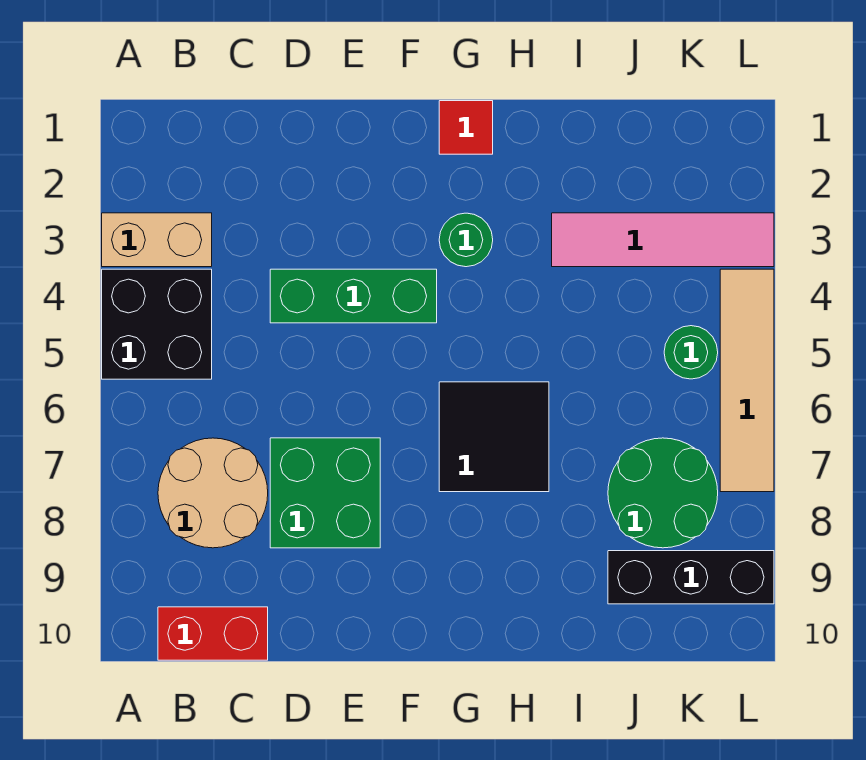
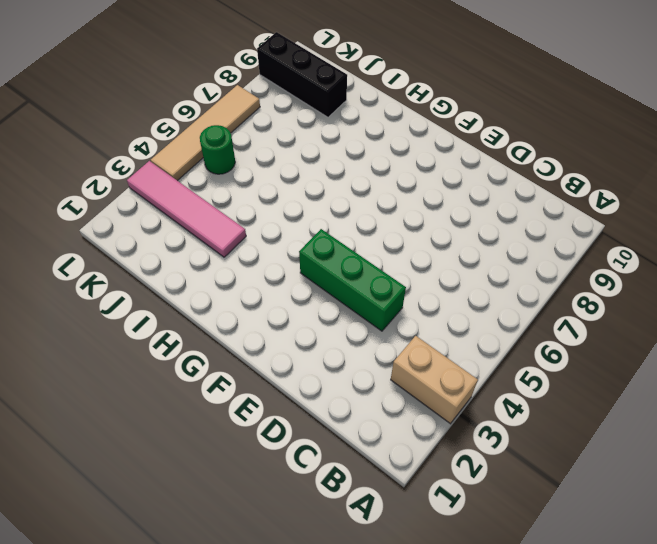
none -> black brick A4:B5 level 1
none -> tan round brick B7:C8 level 1
none -> red brick B10:C10 level 1

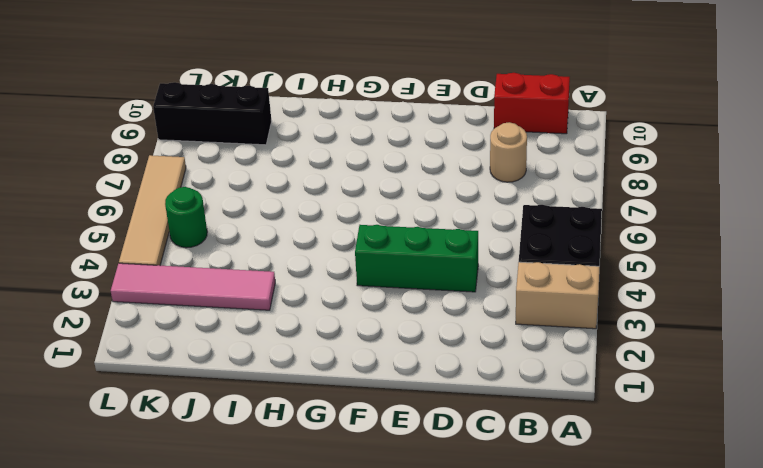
tan round brick C8 level 1 -> tan round brick B7:C8 level 1
none -> green brick D7:E8 level 1
none -> red tile G1 level 1
none -> green round brick G3 level 1

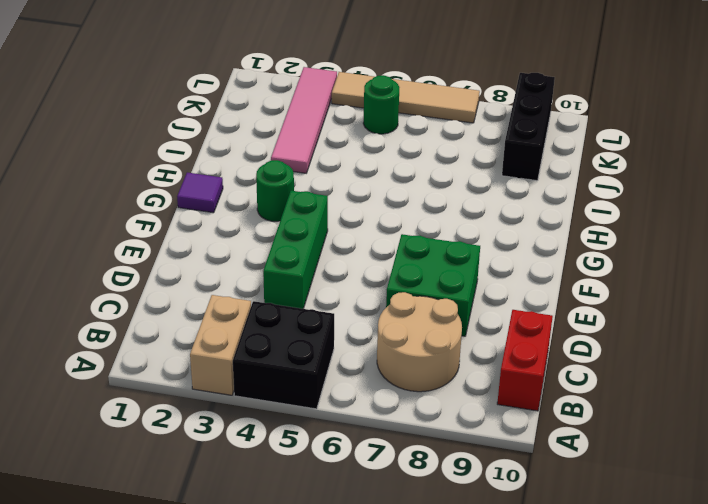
purple tile G1 level 1 -> red tile G1 level 1
none -> black tile G6:H7 level 1
none -> green round brick J7:K8 level 1

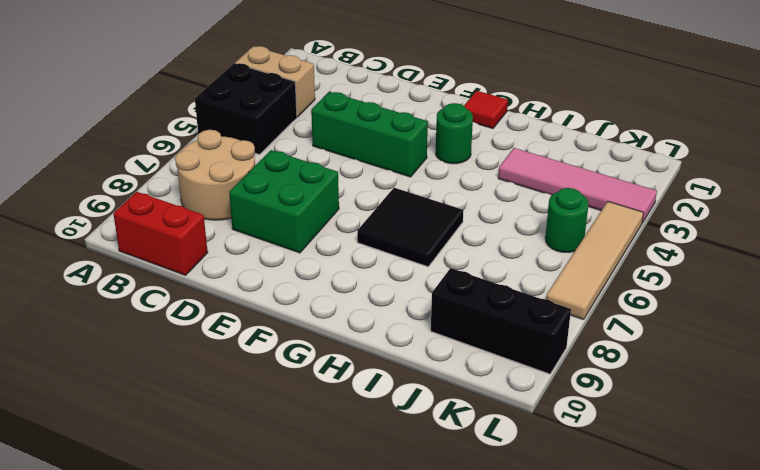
none -> green round brick J7:K8 level 1

